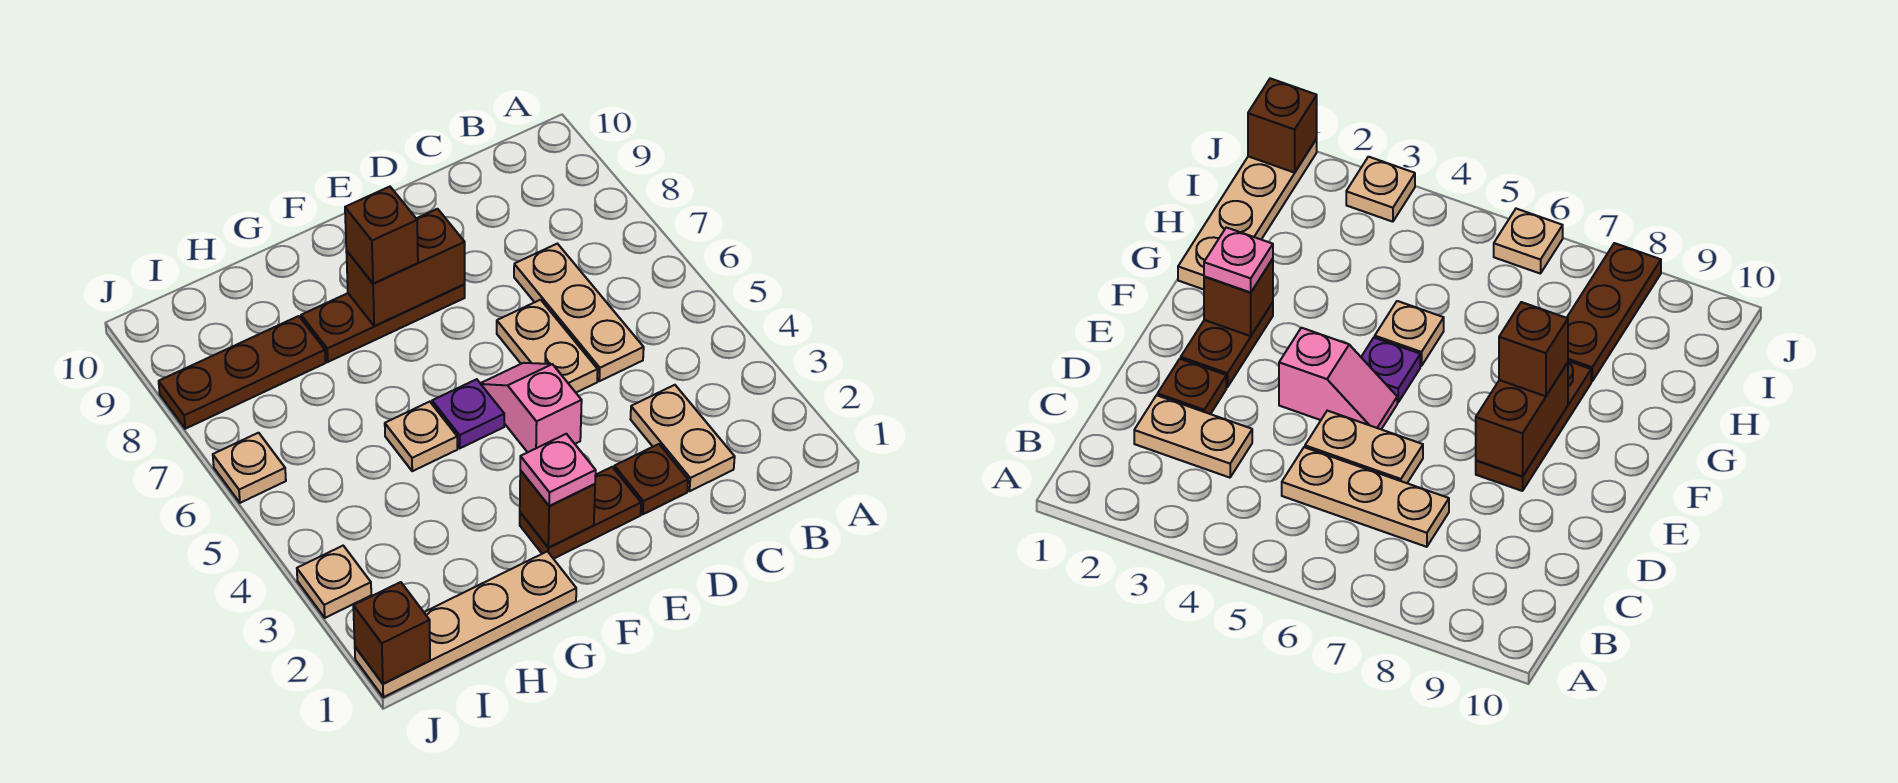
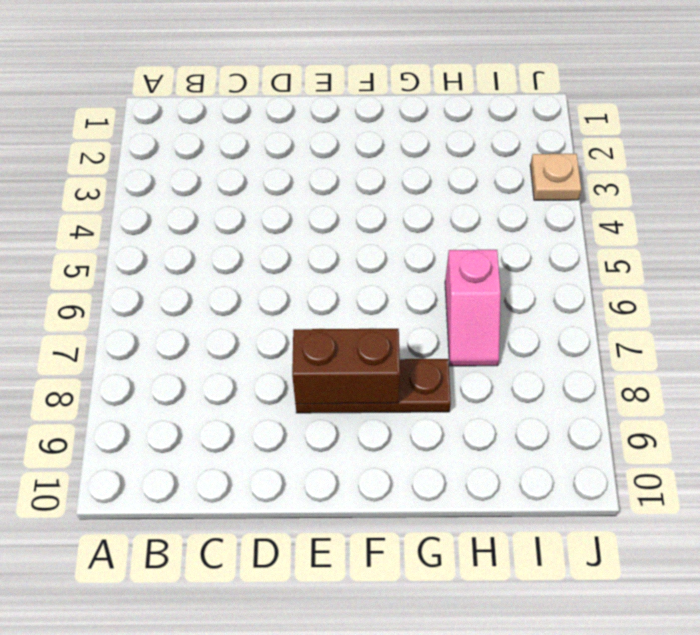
pink slope H6:H7 level 1 top 6 -> pink slope E4:E5 level 1 top 4
none -> tan plate C2:C3 level 1
none -> tan plate C5:C7 level 1
none -> brown plate D2 level 1

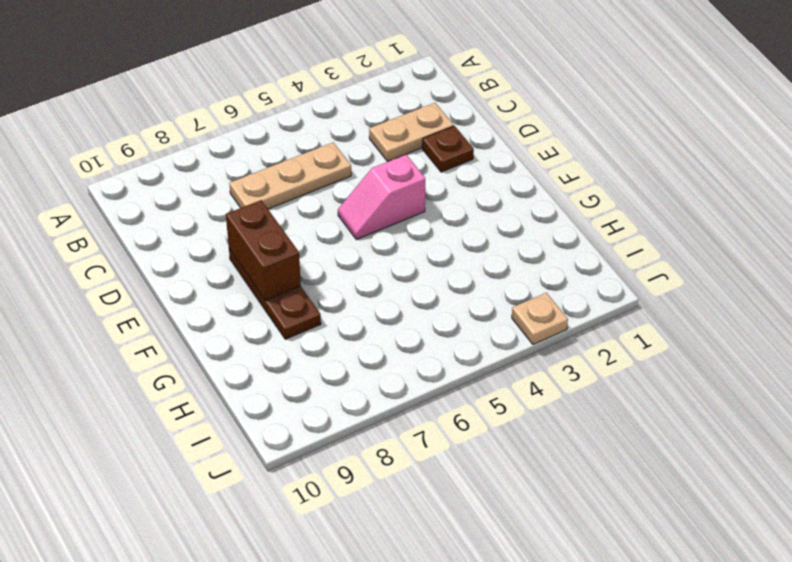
none -> tan plate D5:D6 level 1
none -> brown plate E2:F2 level 1
none -> purple plate F5 level 1

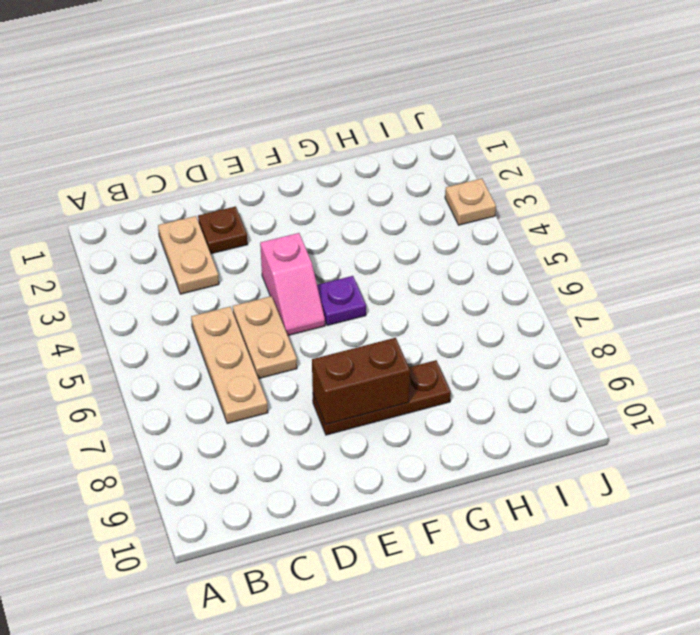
none -> brown plate E2:F2 level 1
none -> tan plate G1:J1 level 1
none -> tan plate G5 level 1

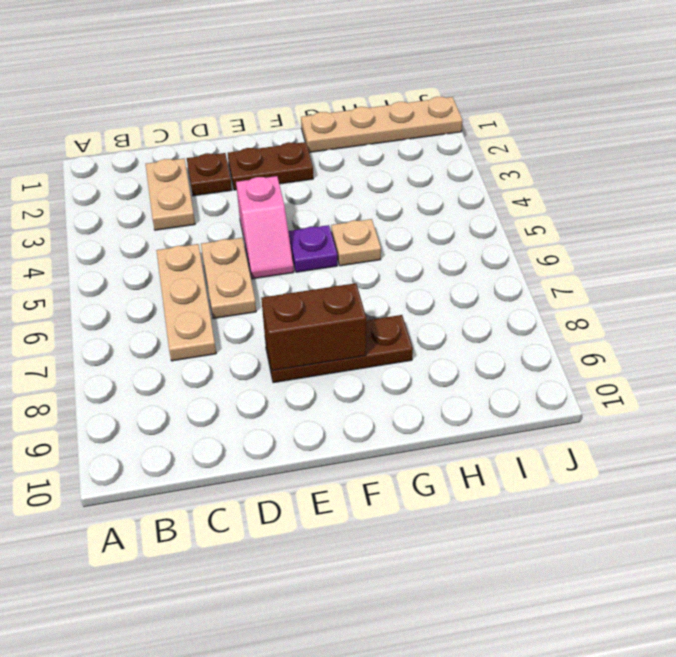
none -> brown plate H8:J8 level 1
none -> tan plate J3 level 1
none -> tan plate J6 level 1

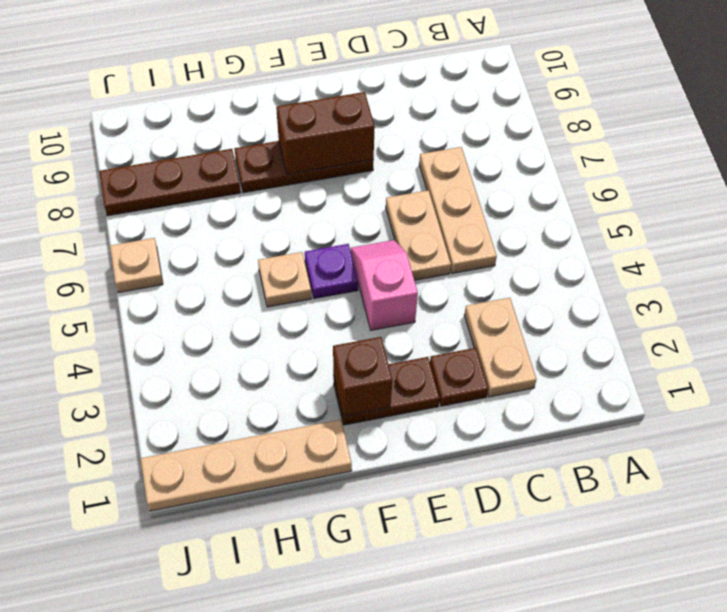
none -> tan plate J3 level 1
none -> brown brick J1 level 2
none -> pink plate F2 level 3

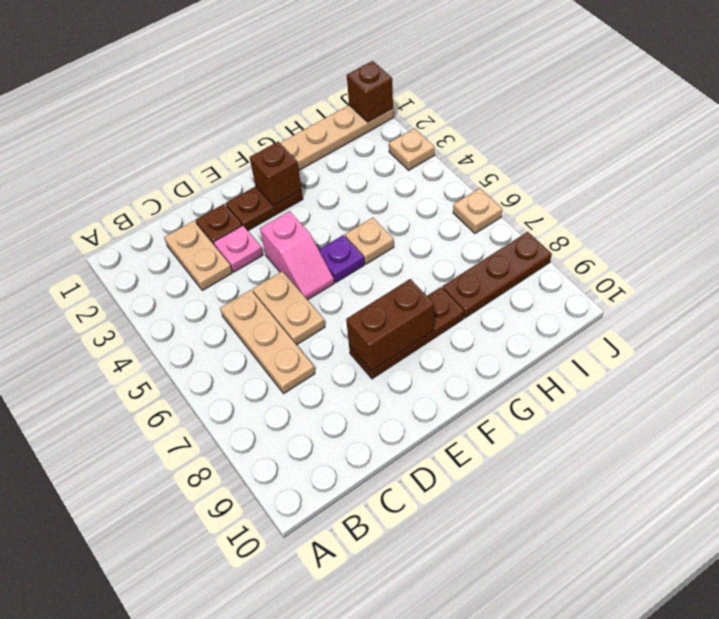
pink plate D3 level 1 -> pink plate F2 level 3
none -> brown brick F8 level 3

